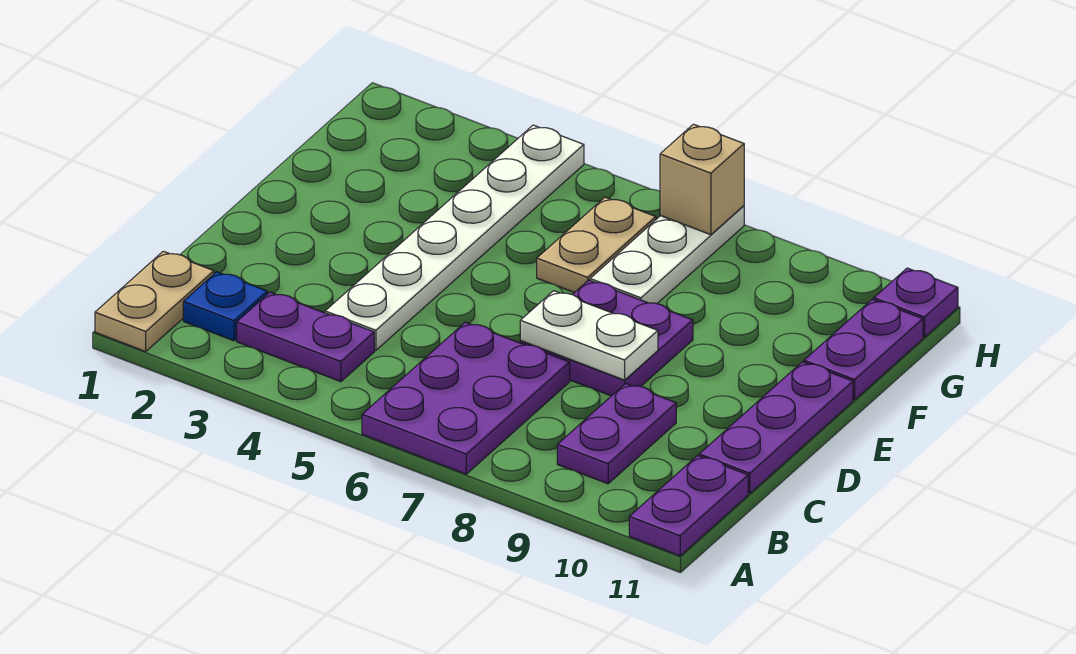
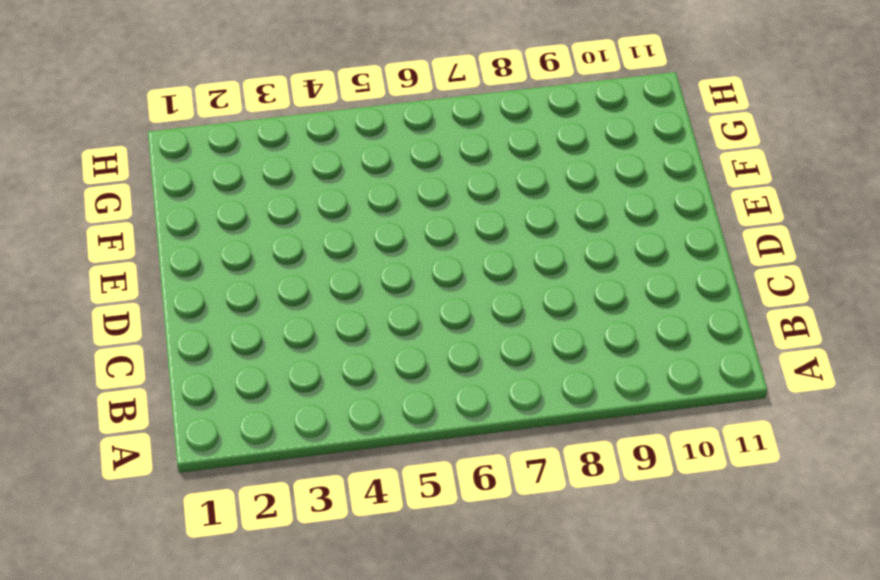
none -> tan plate A1:B1 level 1
none -> purple plate A6:C7 level 1
none -> purple plate A11:B11 level 1

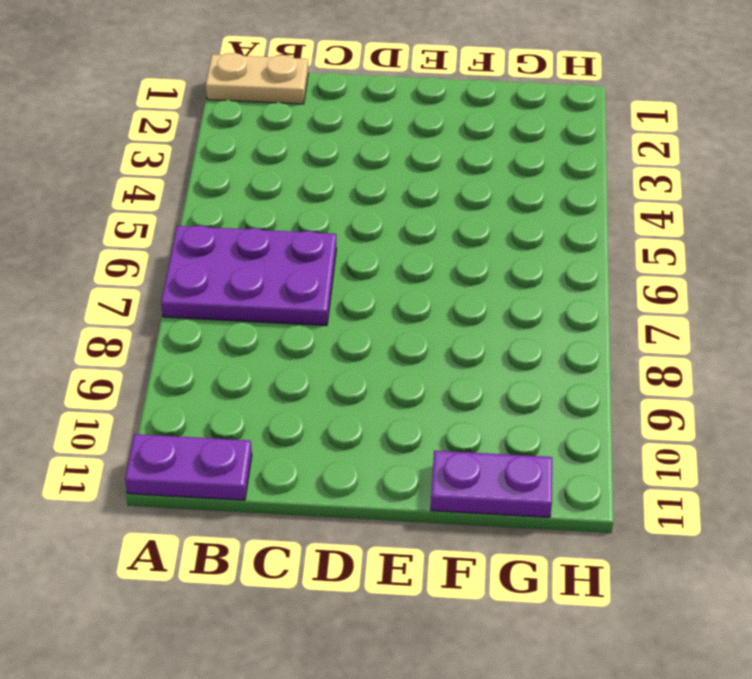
none -> blue plate B2 level 1
none -> purple plate B3:B4 level 1
none -> purple plate B9:C9 level 1

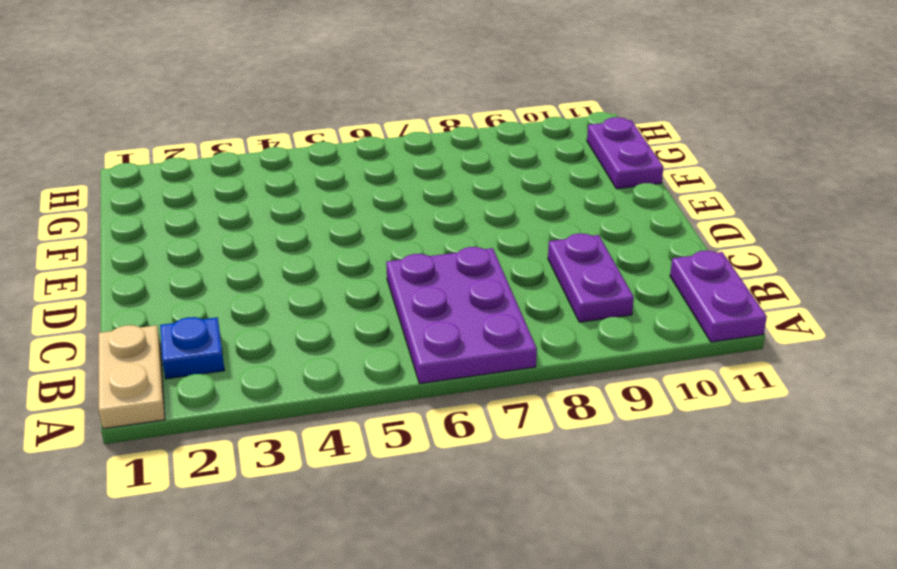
none -> purple plate B3:B4 level 1
none -> white plate C4:H4 level 1
none -> purple plate C11:E11 level 1

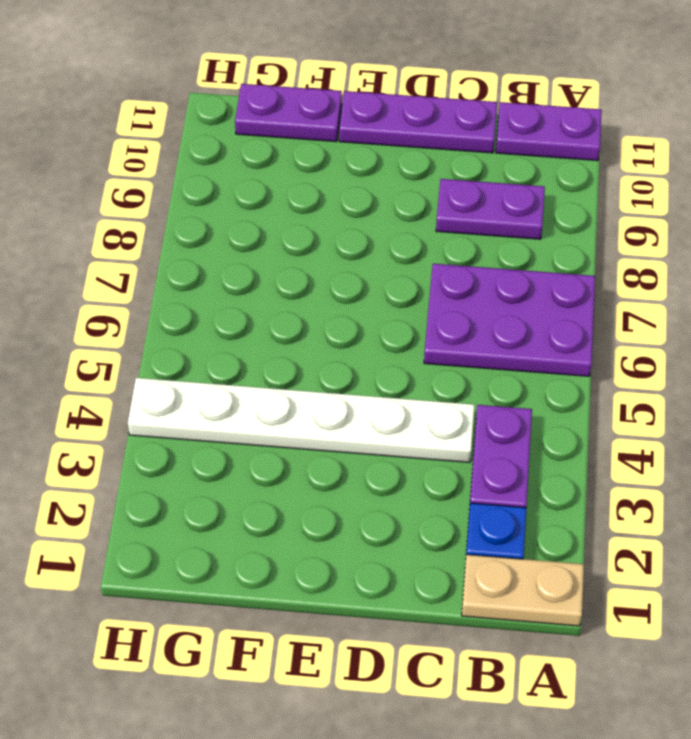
none -> purple plate D7:E8 level 1
none -> tan plate F6:G6 level 1
none -> white plate F7:H7 level 1

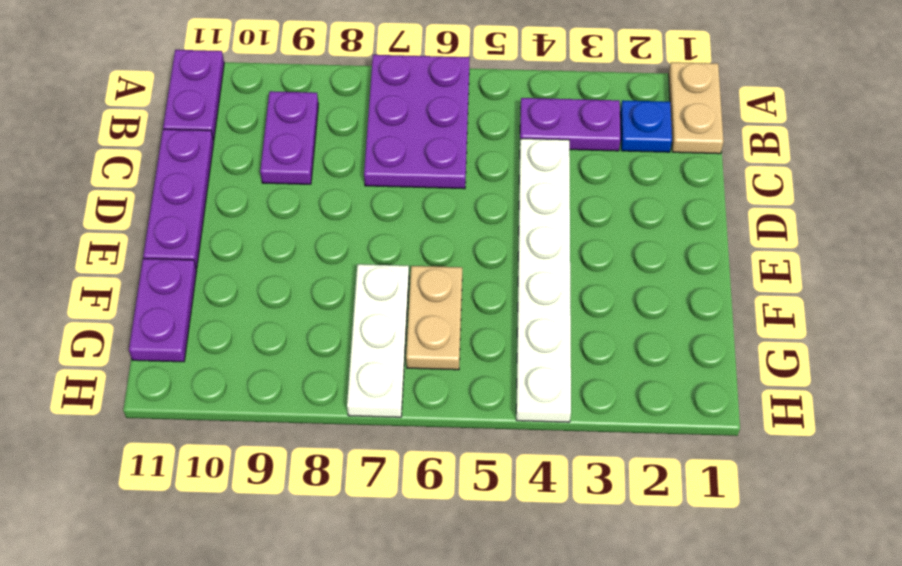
none -> purple plate D7:E8 level 1
none -> purple plate H11 level 1
none -> white plate D7:D8 level 2

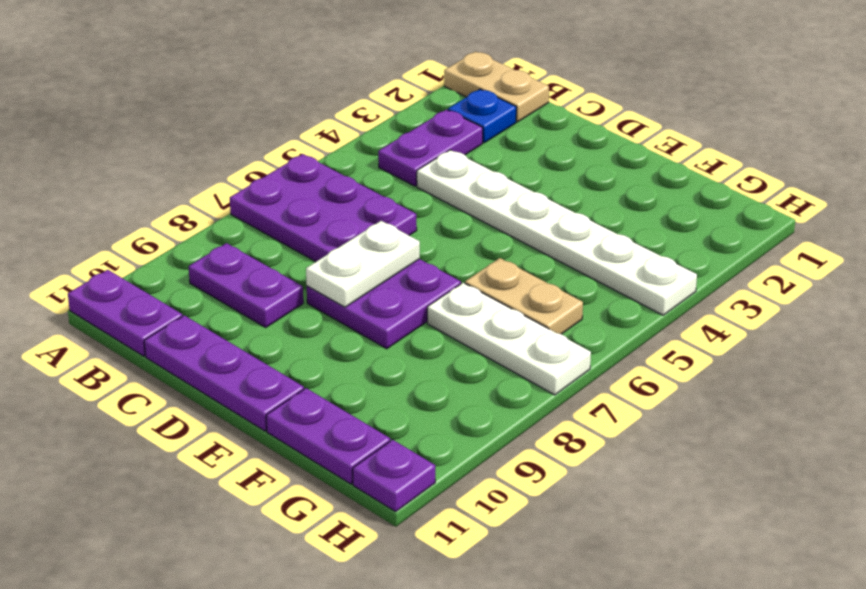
none -> tan brick H7 level 2

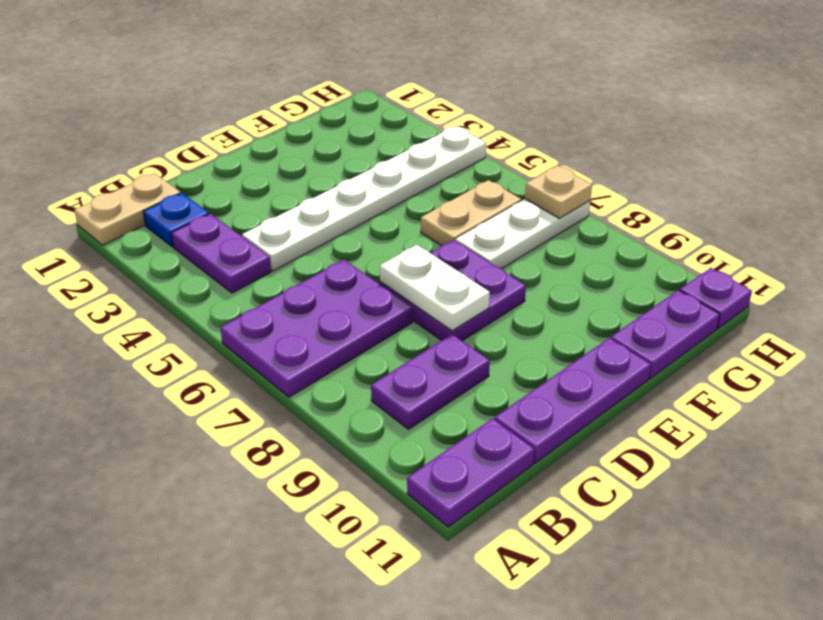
tan plate H7 level 2 -> tan brick H7 level 2

